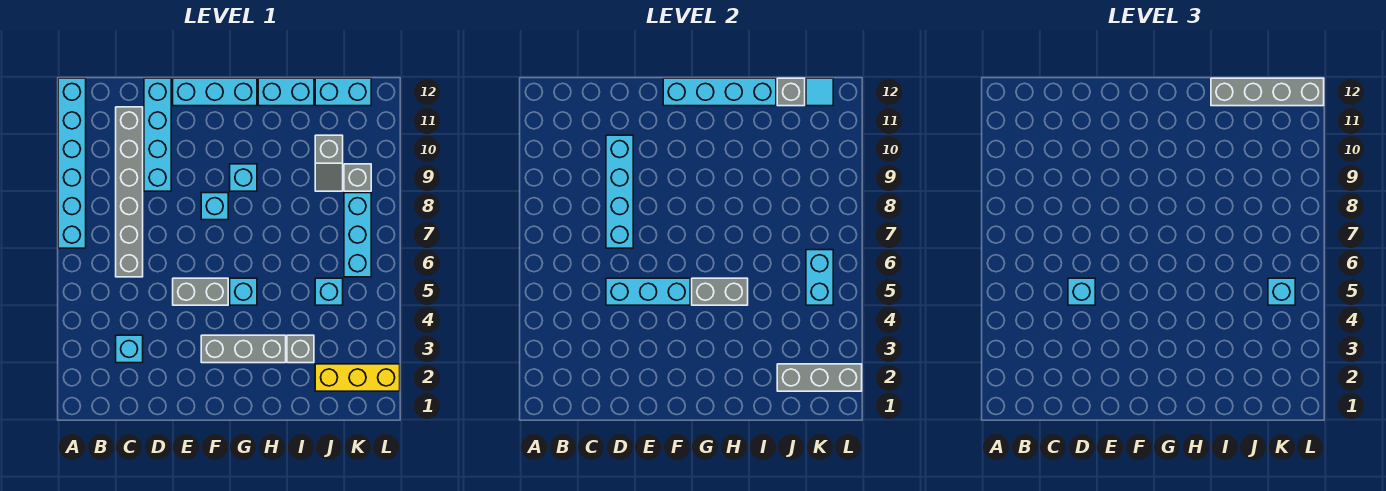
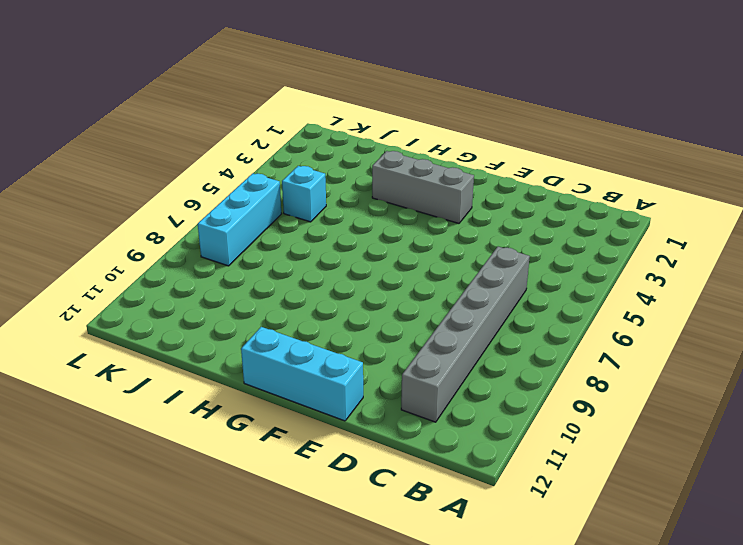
none -> cyan brick A7:A12 level 1
none -> cyan brick C3 level 1
none -> cyan brick D9:D12 level 1

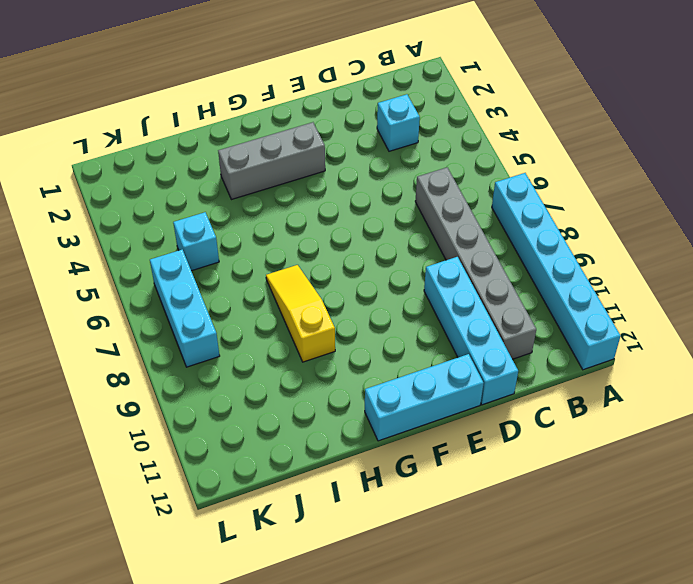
yellow slope H7:H9 level 1 top 9 -> none
none -> grey brick E5:F5 level 1
none -> cyan brick F8 level 1
none -> cyan brick G5 level 1

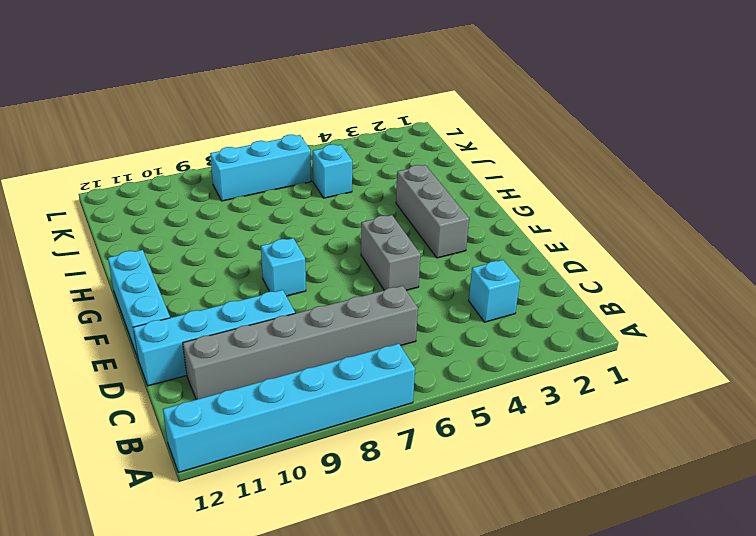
none -> cyan brick G5 level 1
none -> cyan brick G9 level 1
none -> cyan brick H12:I12 level 1

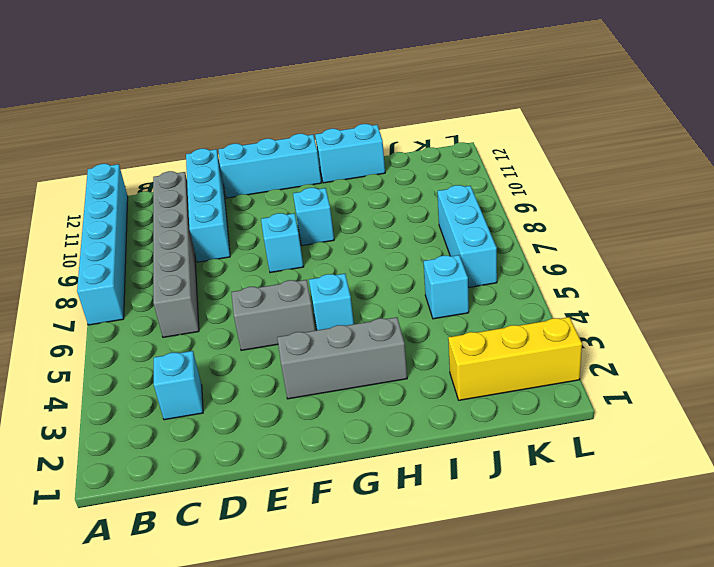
none -> grey brick I3 level 1
none -> grey slope J9:J10 level 1 top 10
none -> cyan brick J12:K12 level 1

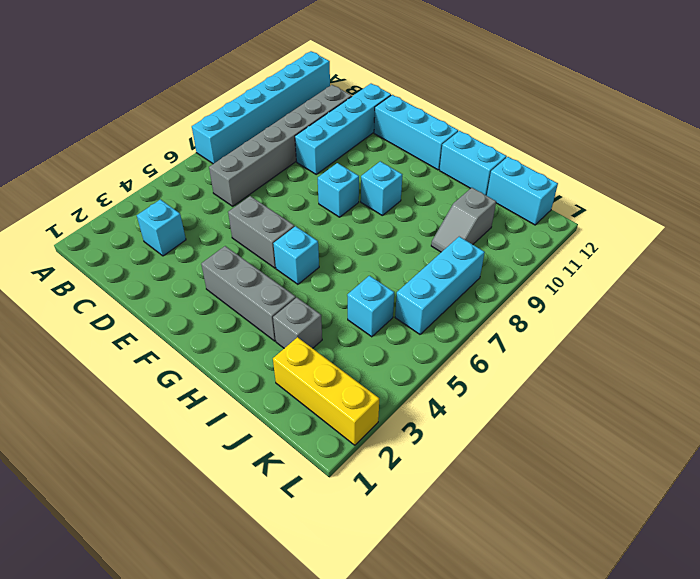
none -> grey brick K9 level 1
none -> cyan brick D5:F5 level 2
none -> cyan brick D7:D10 level 2

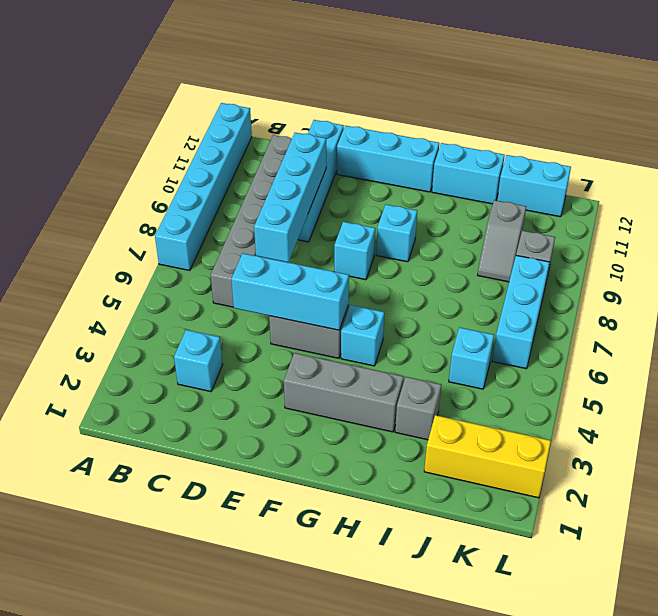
none -> cyan brick F12:I12 level 2
none -> grey brick G5:H5 level 2
none -> grey brick J2:L2 level 2

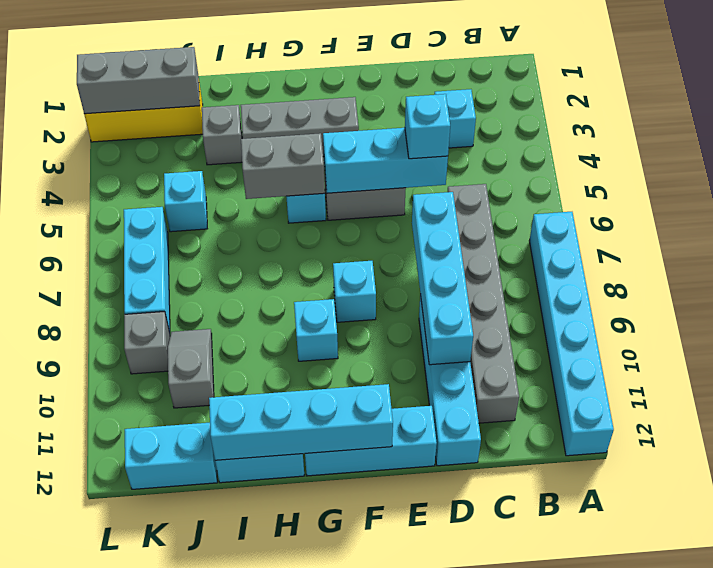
none -> grey brick J12 level 2
none -> cyan brick K5:K6 level 2
none -> cyan tile K12 level 2

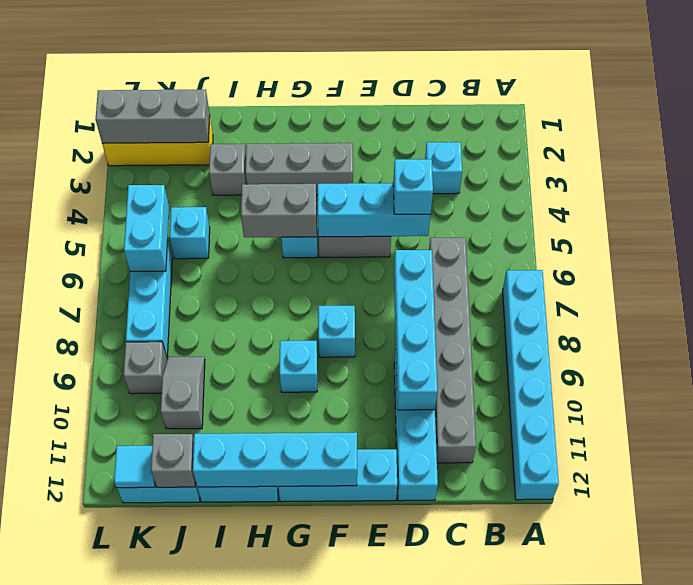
none -> grey brick I12:L12 level 3
none -> cyan brick K5 level 3

